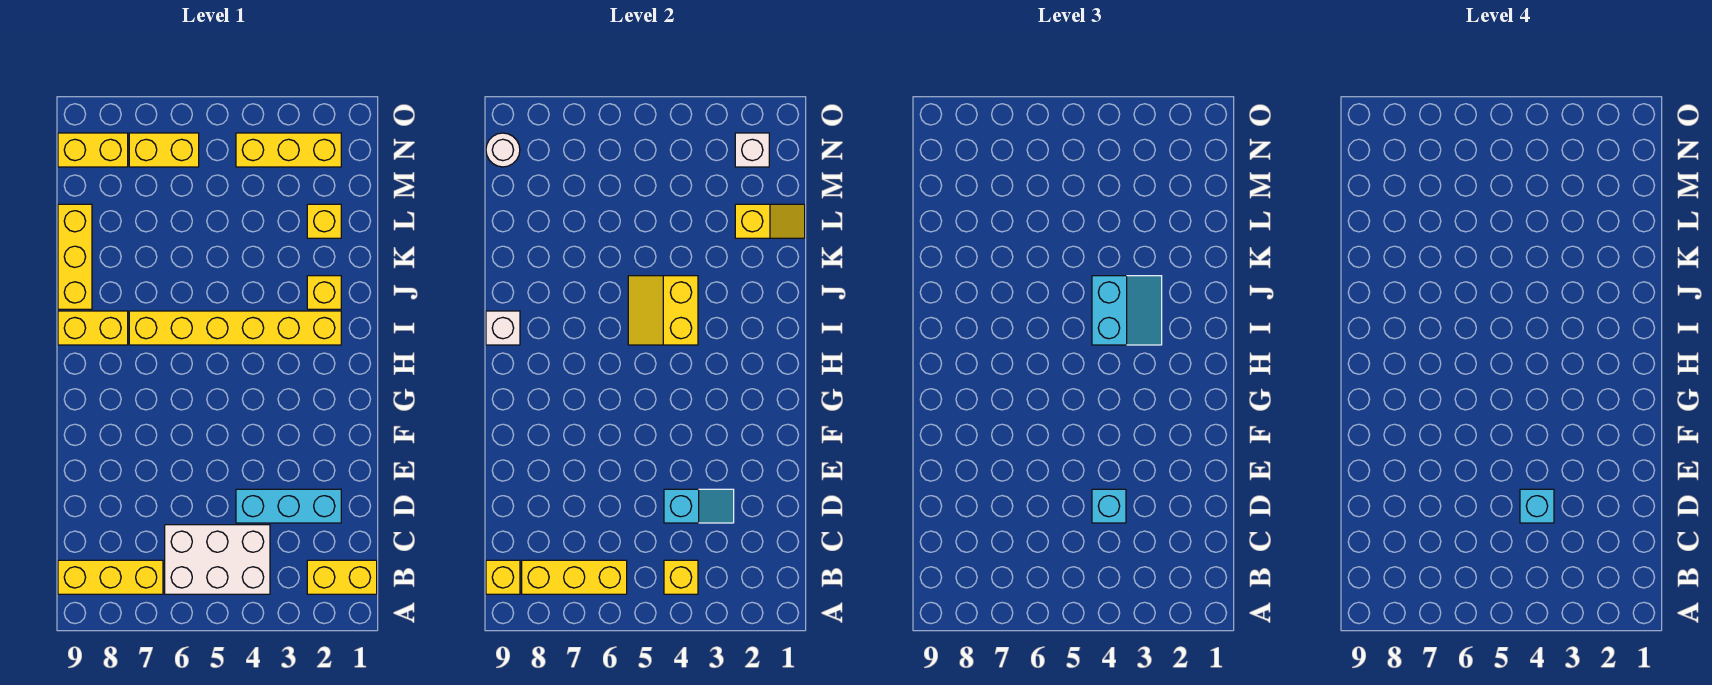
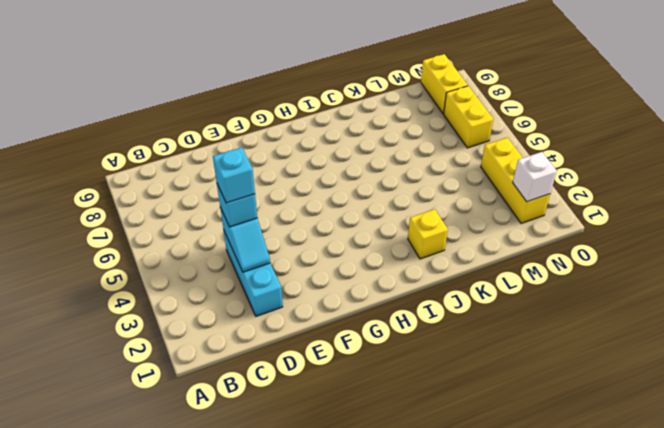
none -> yellow brick B1:B2 level 1
none -> white brick B4:C6 level 1
none -> yellow brick B7:B9 level 1

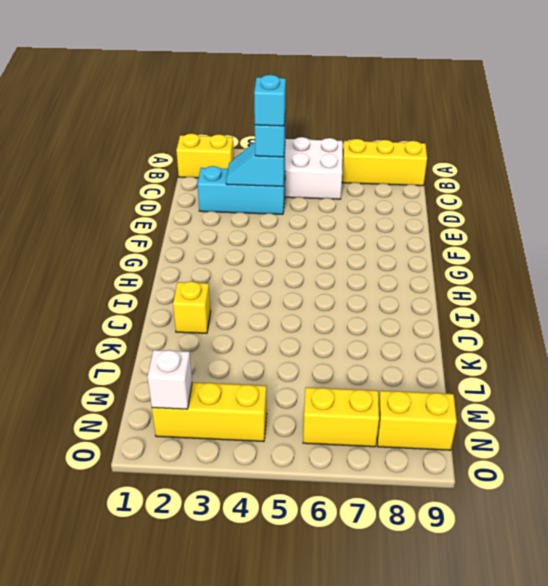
none -> yellow brick I2:I7 level 1
none -> yellow brick I8:I9 level 1
none -> yellow brick J9:L9 level 1

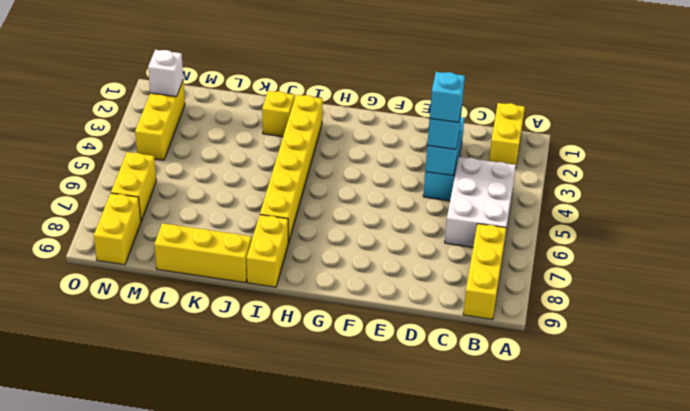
none -> yellow brick L2 level 1
none -> yellow brick B4 level 2
none -> yellow brick B6:B8 level 2

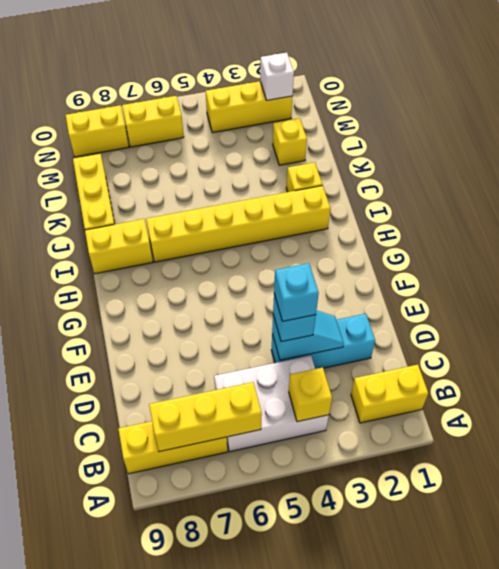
none -> yellow brick B9 level 2
none -> yellow slope I4:J5 level 2 top 4
none -> white brick I9 level 2

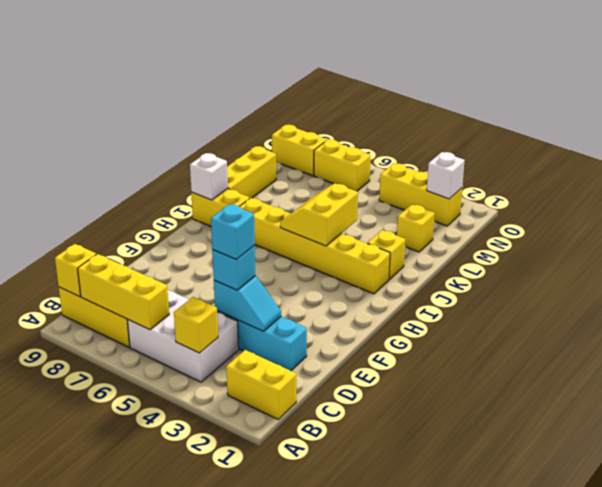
none -> yellow slope L1:L2 level 2 top 2
none -> white round brick N9 level 2
none -> cyan slope I3:J4 level 3 top 4

